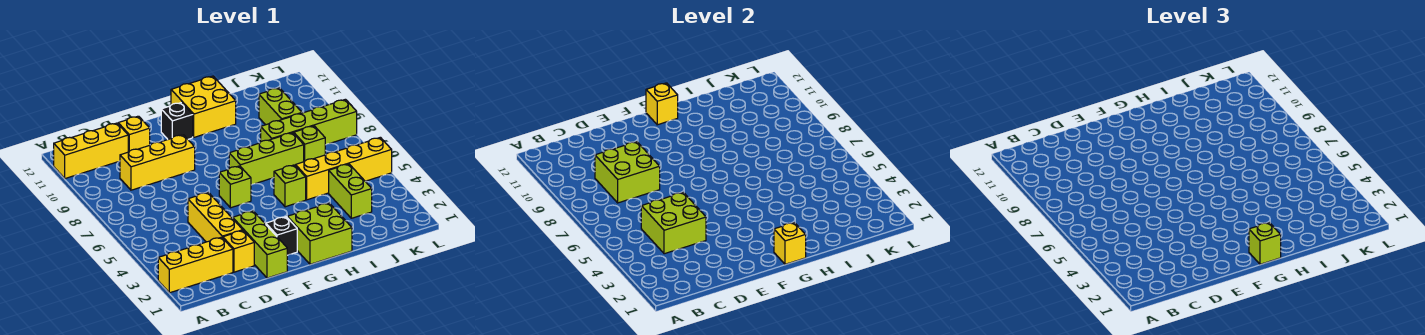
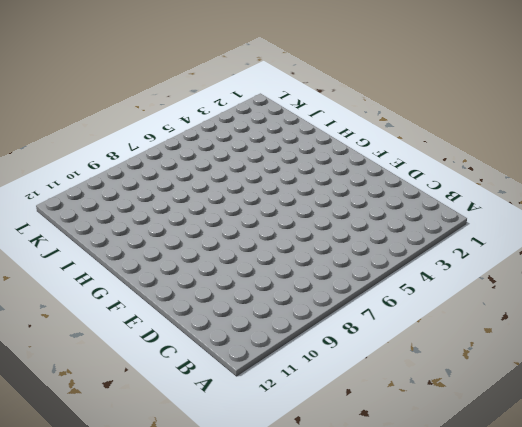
none -> yellow brick A2:C2 level 1
none -> yellow brick A11:C11 level 1
none -> yellow brick C9:E9 level 1

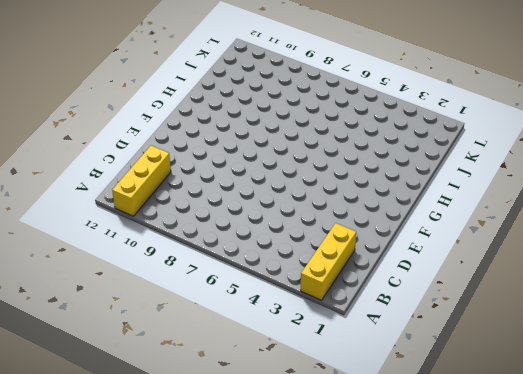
none -> yellow brick C9:E9 level 1
none -> yellow brick D2 level 1
none -> yellow brick D3:D5 level 1

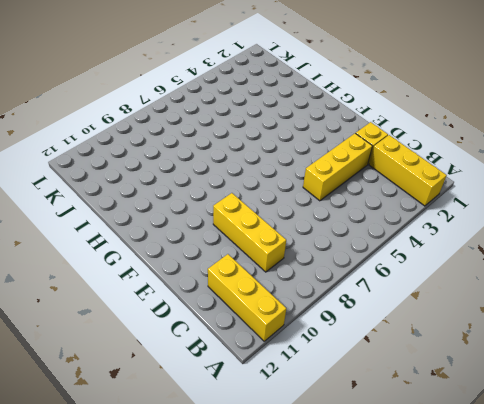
none -> yellow brick D11 level 1
none -> lime brick E1:E3 level 1
none -> black brick F2 level 1

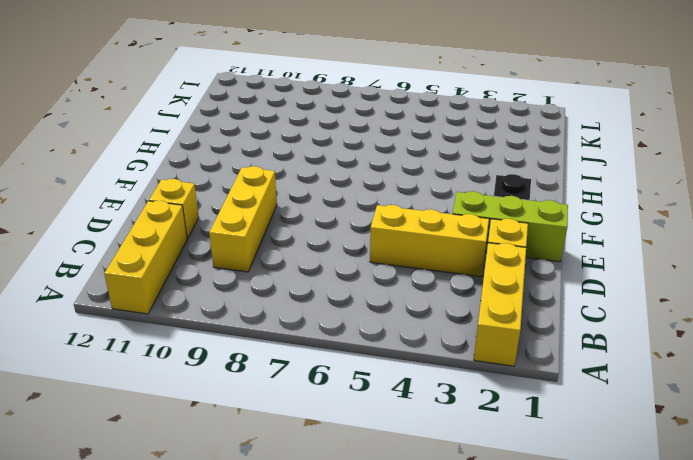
none -> lime brick F6 level 1
none -> black brick F11 level 1
none -> lime brick G1:H2 level 1

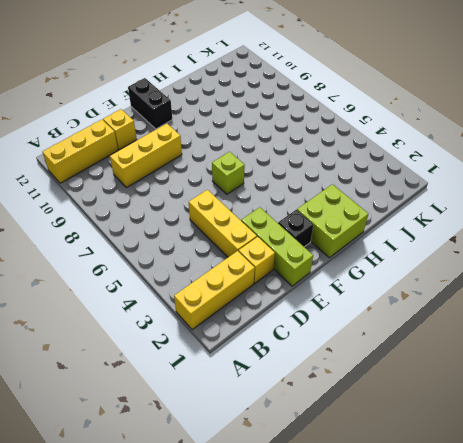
black brick F11:F12 level 1 -> black brick F11 level 1
none -> lime brick G7:I7 level 1
none -> yellow brick G11:H12 level 1
none -> lime brick H5 level 1

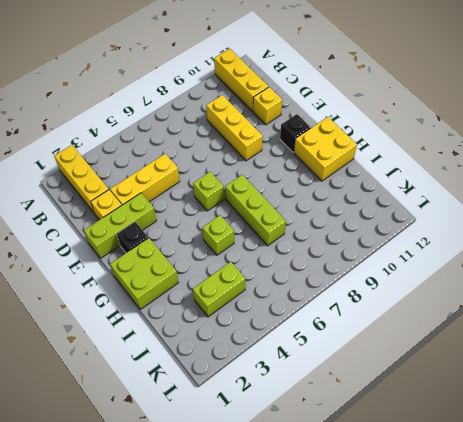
none -> yellow brick I5:L5 level 1
none -> lime brick I8:L8 level 1
none -> lime brick J7 level 1

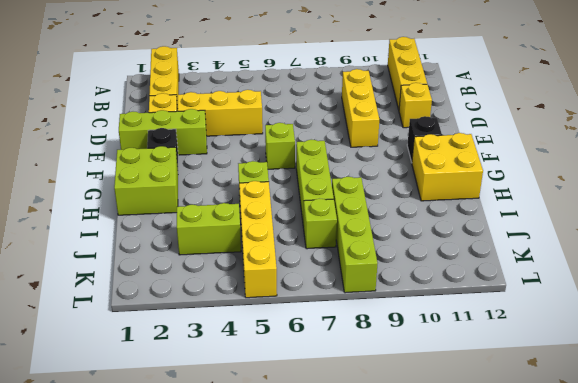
none -> lime brick J9:J10 level 1
none -> lime brick C4:D5 level 2
none -> lime brick C8:D9 level 2

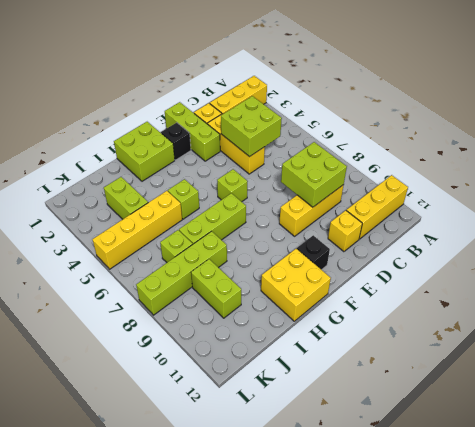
none -> yellow brick G1 level 2
none -> yellow brick G12 level 2
none -> lime brick G1 level 3

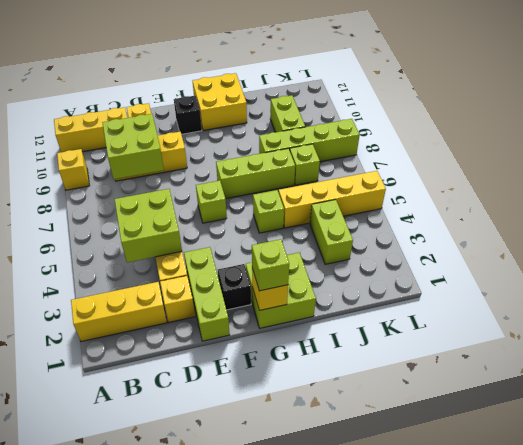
yellow brick A9 level 1 -> yellow brick G12 level 2

